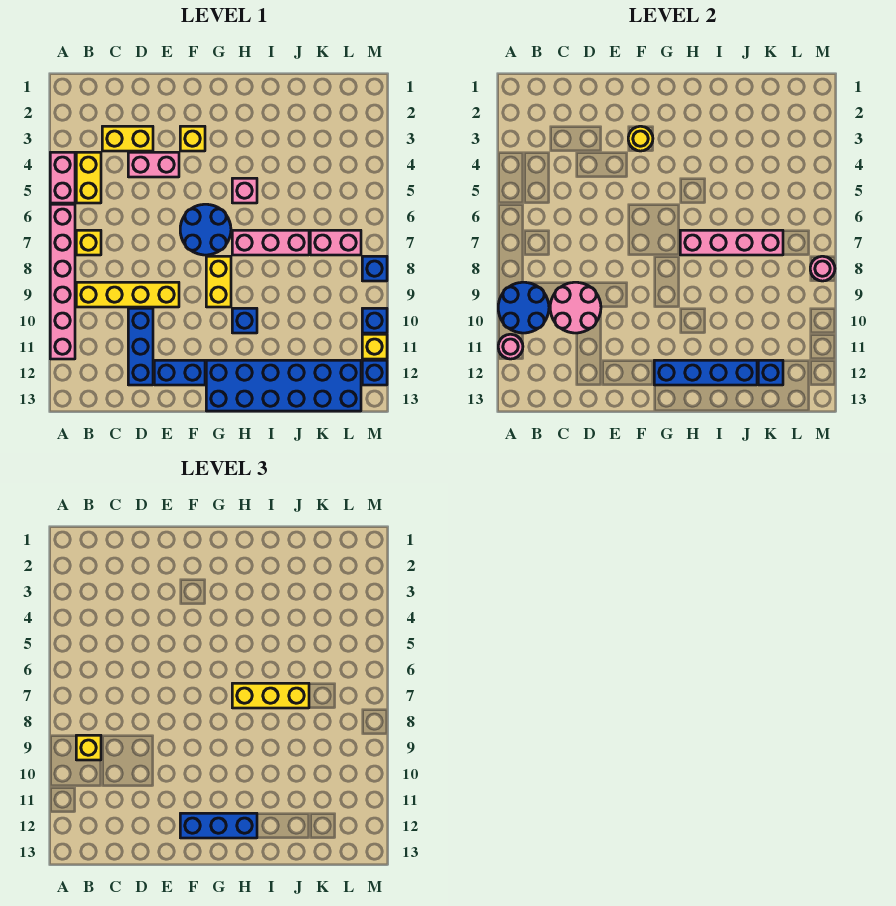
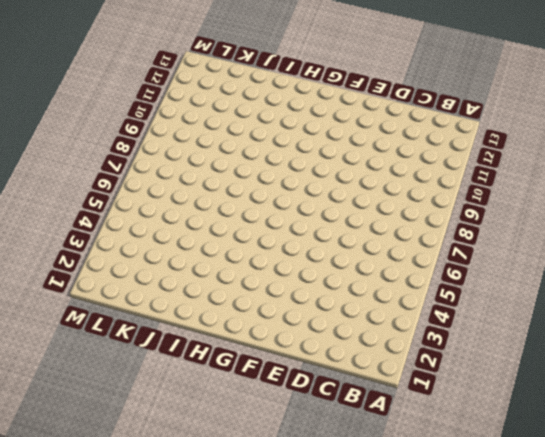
none -> pink brick A4:A5 level 1
none -> pink brick A6:A11 level 1
none -> yellow brick B4:B5 level 1
none -> yellow brick B7 level 1

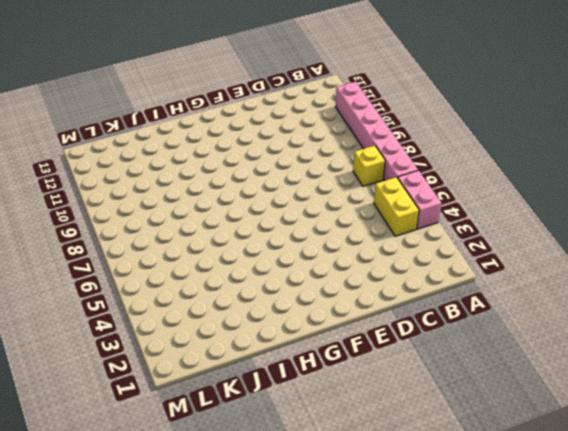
none -> yellow brick B9:E9 level 1
none -> yellow brick C3:D3 level 1
none -> pink brick D4:E4 level 1
none -> blue brick D10:D12 level 1

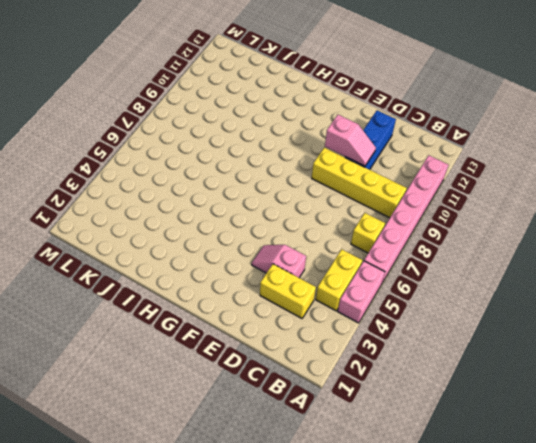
pink slope D4:E4 level 1 top D -> pink brick D4:E4 level 1
pink slope D10:E10 level 2 top E -> pink round brick C9:D10 level 2
none -> blue brick E12:F12 level 1
none -> yellow brick F3 level 1
none -> blue round brick F6:G7 level 1
none -> yellow brick G8:G9 level 1

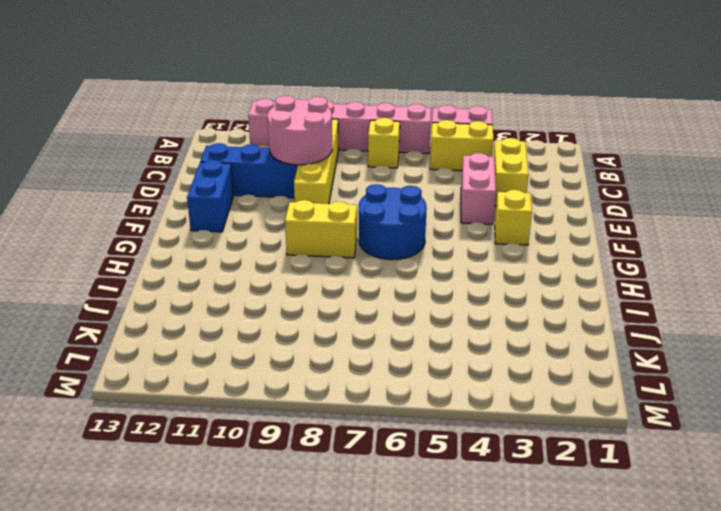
none -> blue brick G12:L13 level 1
none -> pink brick H5 level 1
none -> pink brick H7:J7 level 1
none -> blue brick H10 level 1

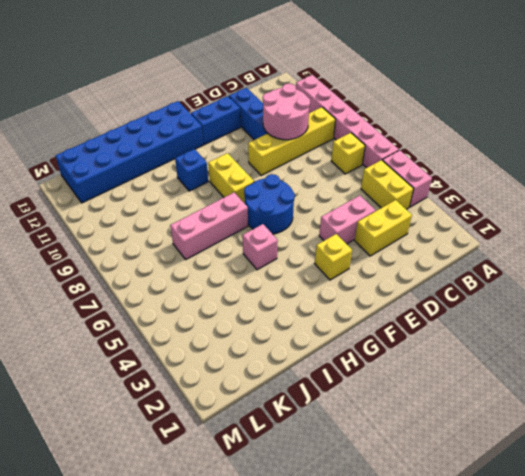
none -> pink brick K7:L7 level 1
none -> blue brick M8 level 1
none -> blue brick M10 level 1
none -> yellow brick M11 level 1

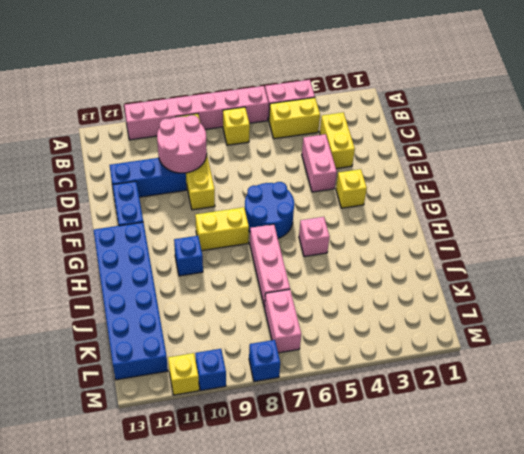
none -> blue brick M12 level 1
none -> blue round brick A9:B10 level 2
none -> pink round brick A11 level 2
none -> yellow round brick F3 level 2

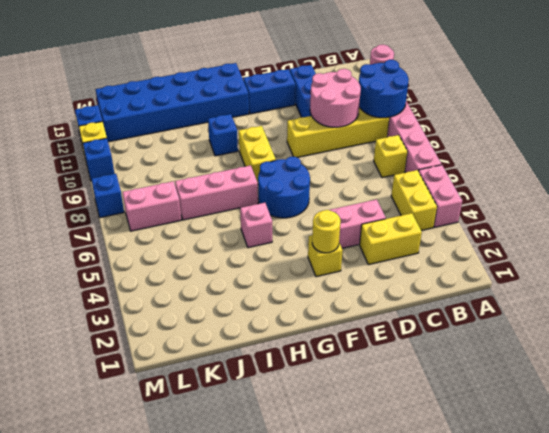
none -> blue brick G12:J12 level 2
none -> pink brick H7:K7 level 2
none -> blue brick K12 level 2
none -> pink round brick M8 level 2

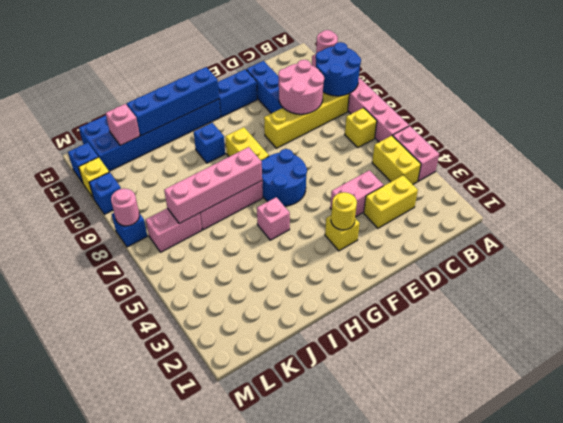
pink brick K12 level 2 -> blue brick K12 level 2
none -> yellow brick B9 level 3
none -> blue brick F12:H12 level 3
none -> yellow brick H7:J7 level 3

